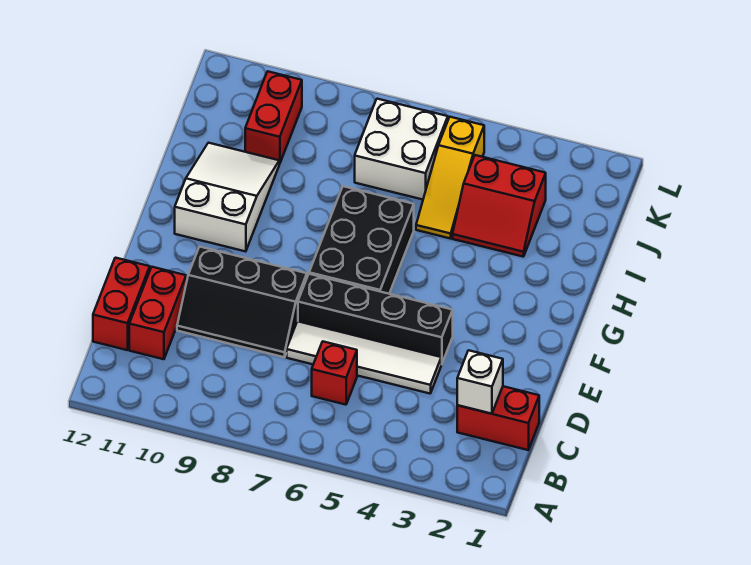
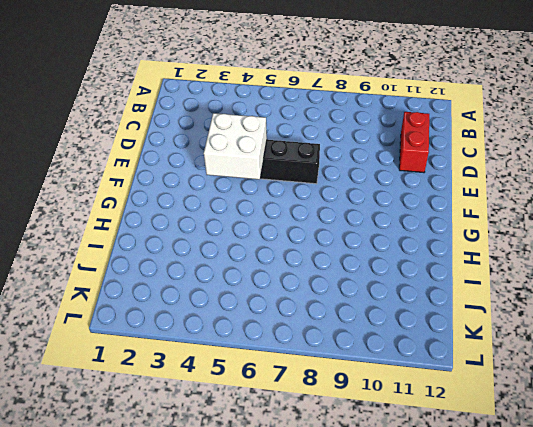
white brick E4:F5 level 2 -> white brick J6:K7 level 1
none -> red brick C1:C2 level 1
none -> red brick C6 level 1
none -> red brick C12:D12 level 1

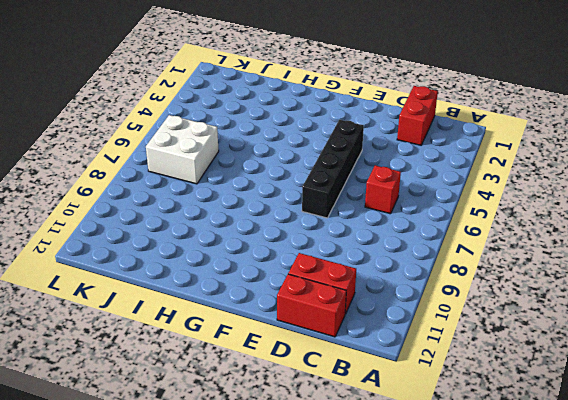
none -> white tile D4:D7 level 1
none -> black slope D8:E10 level 1 top E
none -> black brick F6:H7 level 1

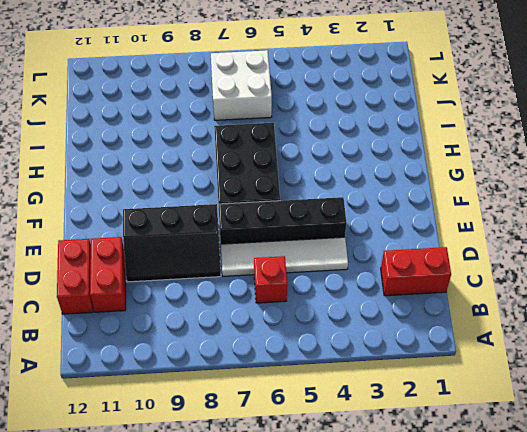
none -> white slope G10:I11 level 1 top G
none -> red slope I3:J4 level 1 top J
none -> yellow slope I5:K5 level 1 top K

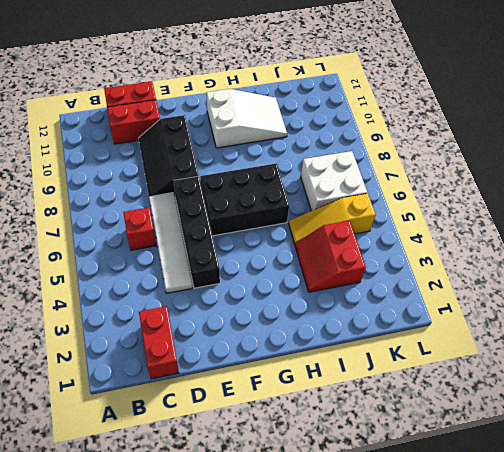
none -> red brick J10:K10 level 1
none -> white brick C2 level 2

